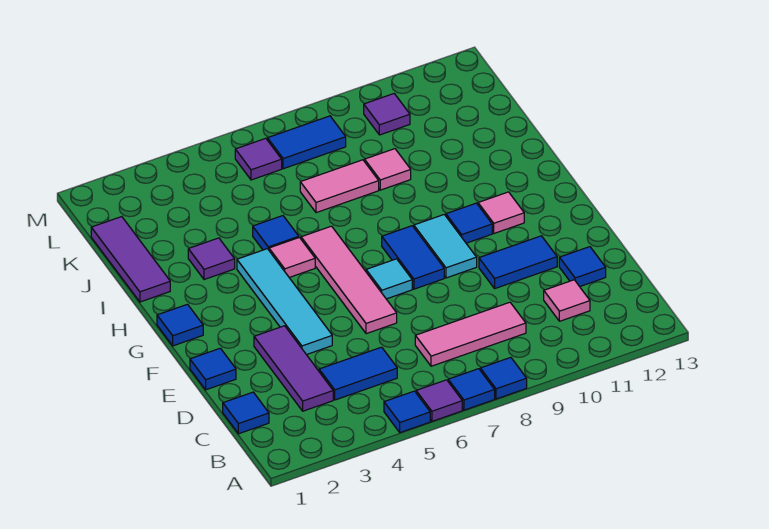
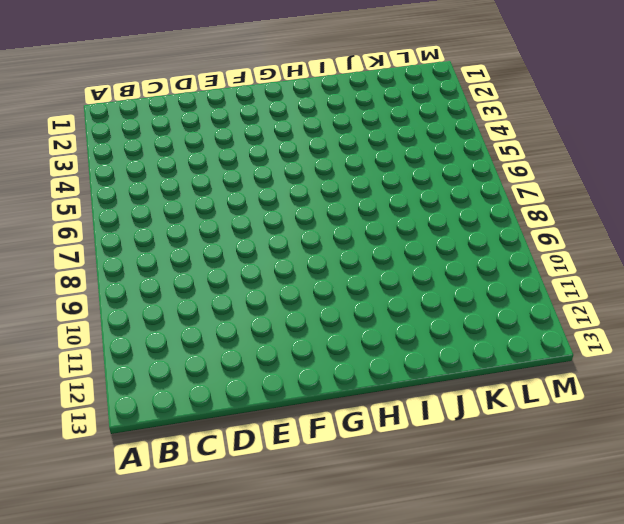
none -> blue tile A5 level 1
none -> purple tile A6 level 1
none -> blue tile A7 level 1

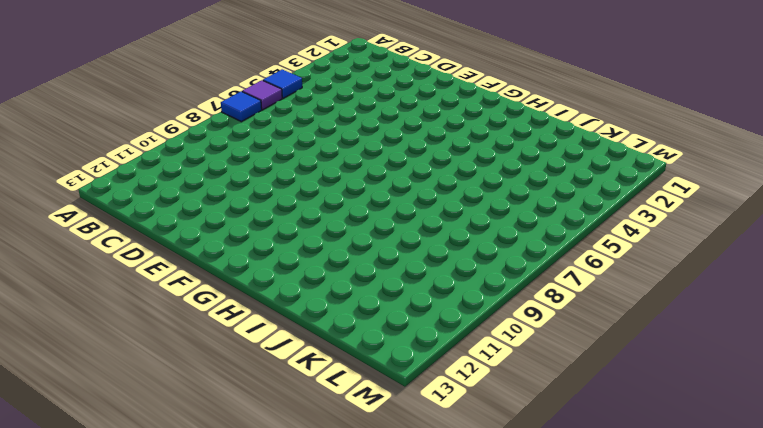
none -> blue tile A8 level 1
none -> blue tile C1 level 1
none -> purple tile C3:E3 level 1

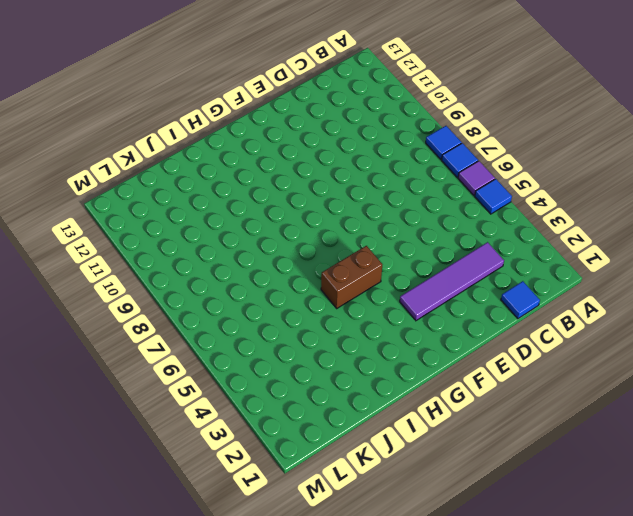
purple tile C3:F3 level 1 -> purple tile C3:E3 level 1
brown brick G5:H5 level 1 -> pink tile H5 level 1
none -> blue tile C4:C5 level 1
none -> pink tile C7:C9 level 1
none -> pink tile C11 level 1

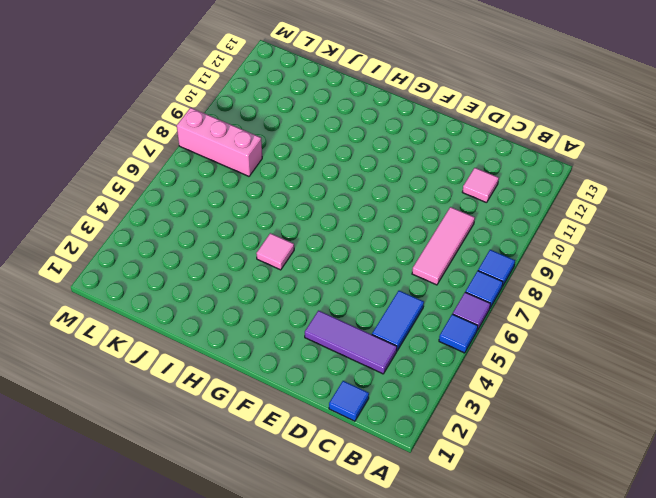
pink brick K8:M8 level 1 -> blue tile L7:L8 level 1
none -> blue tile D12 level 1
none -> blue tile E1 level 1
none -> cyan tile E4:H4 level 1

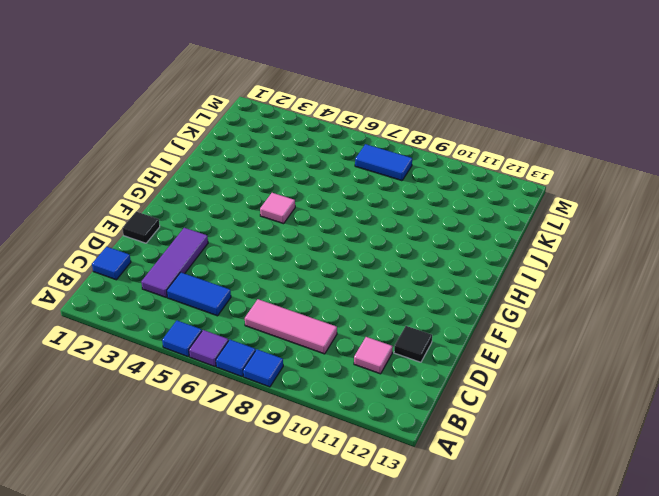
black tile D12 level 1 -> blue tile D12 level 1
black tile E1 level 1 -> blue tile E1 level 1
none -> cyan tile E4:H4 level 1
none -> pink tile E6:H6 level 1
none -> blue tile E10:E11 level 1

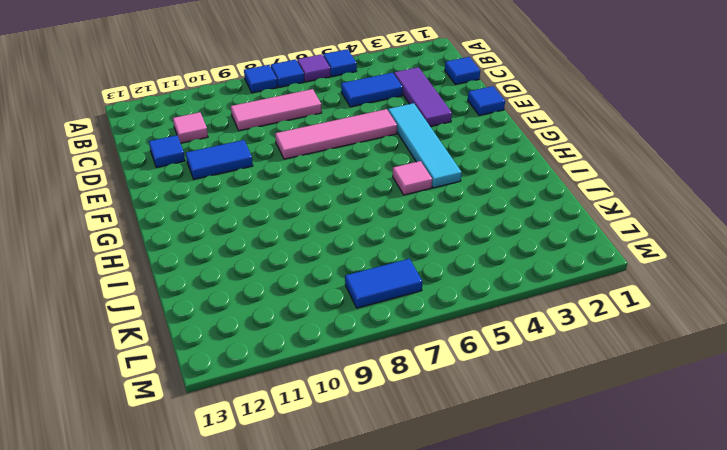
pink tile E5:E8 level 1 -> pink tile E6:H6 level 1
none -> cyan tile F7 level 1
none -> blue tile F8:G8 level 1
none -> cyan tile F9:G9 level 1

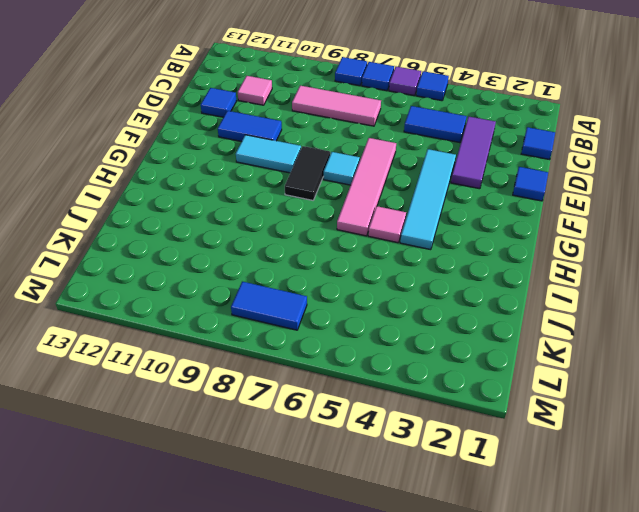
black tile F8:G8 level 1 -> blue tile F8:G8 level 1
cyan tile F9:F10 level 1 -> cyan tile F9:G9 level 1
none -> blue tile G1 level 1
none -> blue tile G10 level 1
none -> pink tile G11 level 1

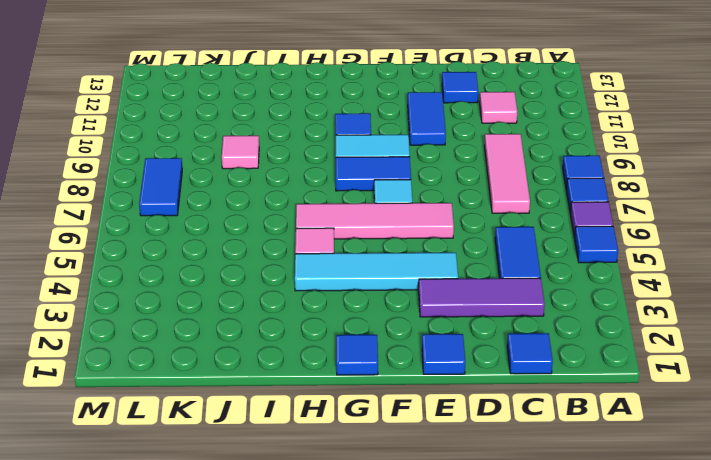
none -> pink tile G11 level 1
none -> purple tile I1:K1 level 1
none -> purple tile I3 level 1

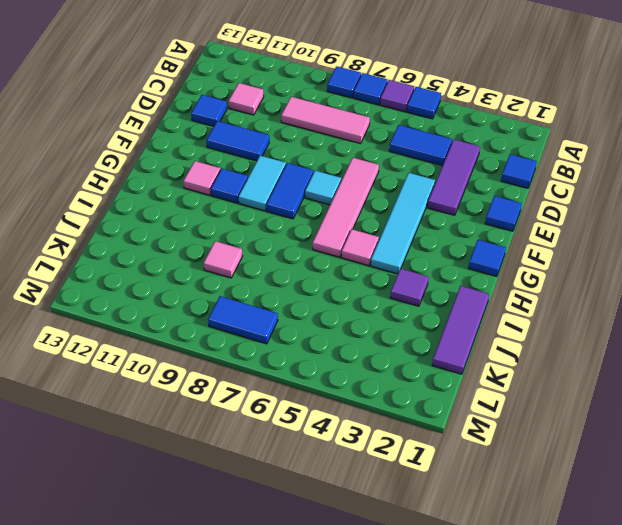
none -> blue tile I5 level 1
none -> pink tile J7:J8 level 1
none -> purple tile L6 level 1

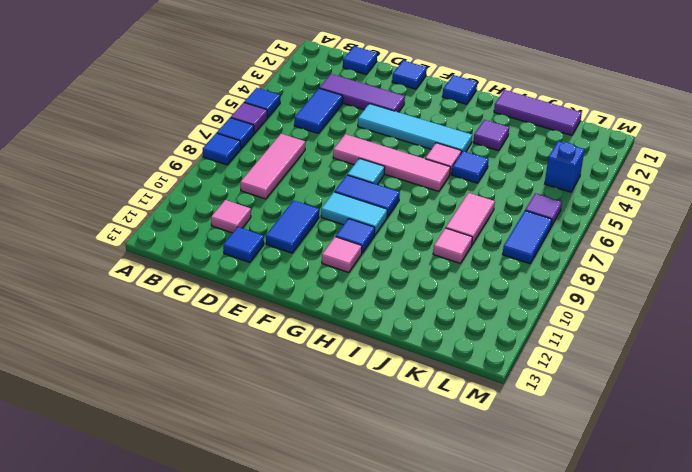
blue brick L4 level 1 -> none
none -> purple tile L10 level 1

